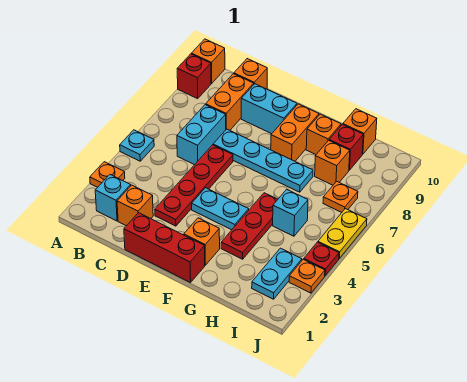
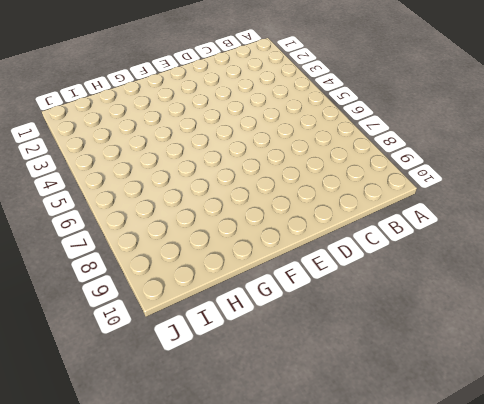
none -> orange plate A3 level 1
none -> cyan plate A5 level 1
none -> red brick A9 level 1

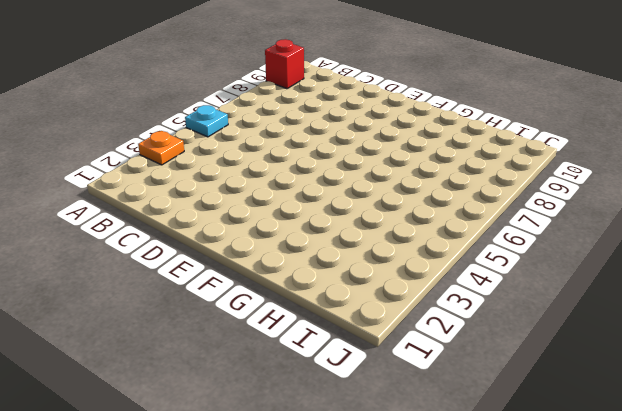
none -> orange brick A10 level 1
none -> cyan brick B2 level 1
none -> orange brick C2 level 1

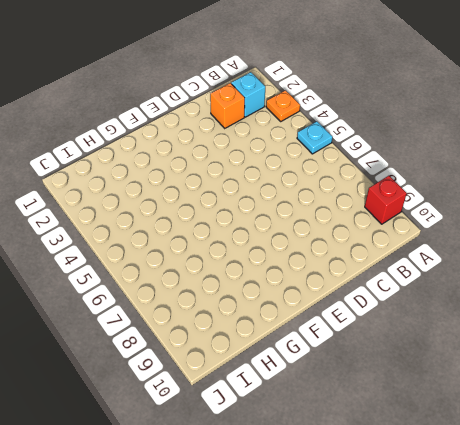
none -> orange brick A10 level 1
none -> cyan brick C6:C7 level 1
none -> orange brick C8:C9 level 1

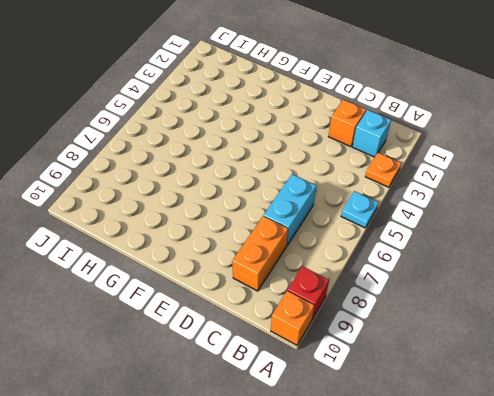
none -> orange brick C10 level 1
none -> red brick D1:F1 level 1
none -> red plate D3:D6 level 1

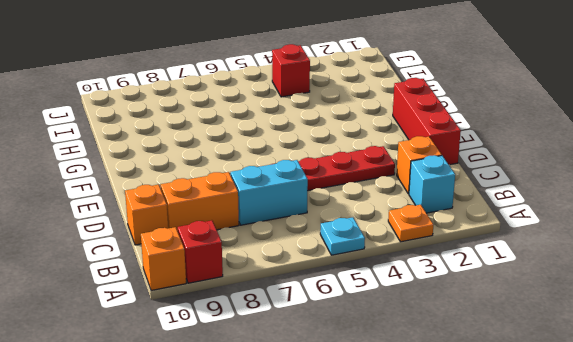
red brick I4 level 1 -> red brick H9 level 1
none -> cyan plate D7:G7 level 1
none -> cyan brick D9:E9 level 1
none -> cyan plate E4:F4 level 1

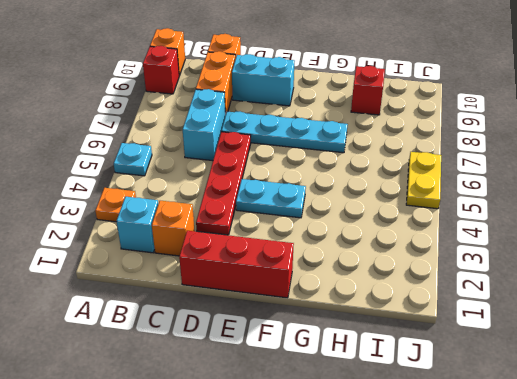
none -> orange brick F2 level 1
none -> orange brick F8:F9 level 1
none -> red plate G3:G5 level 1

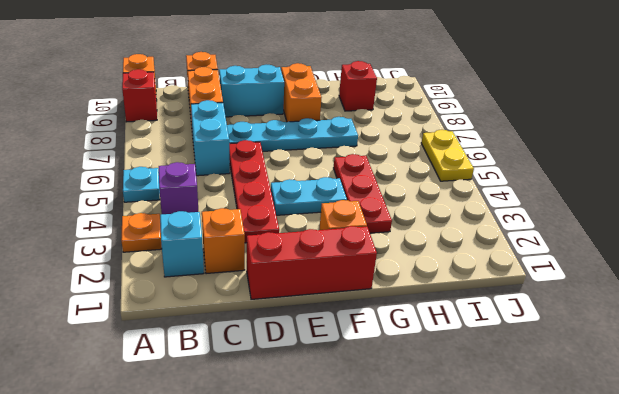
purple brick B4 level 1 -> none
none -> orange brick G9 level 1
none -> cyan brick H5 level 1
none -> orange brick H8 level 1

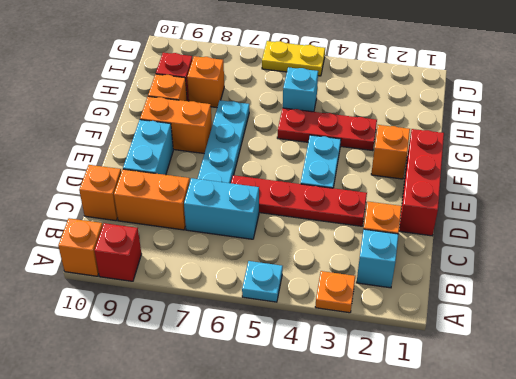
none -> orange brick H10 level 1
none -> cyan plate I2:I3 level 1
none -> orange plate I7 level 1

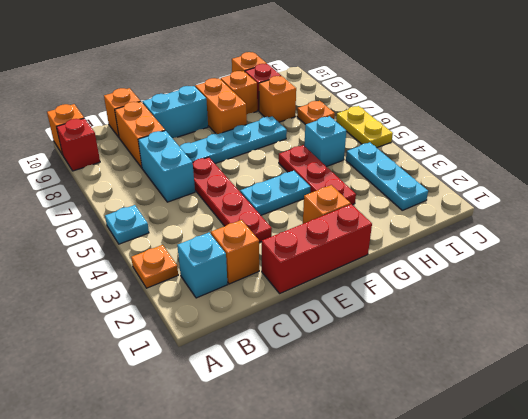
cyan plate I2:I4 level 1 -> cyan plate I2:I3 level 1
none -> orange plate J3 level 1
none -> red plate J4 level 1

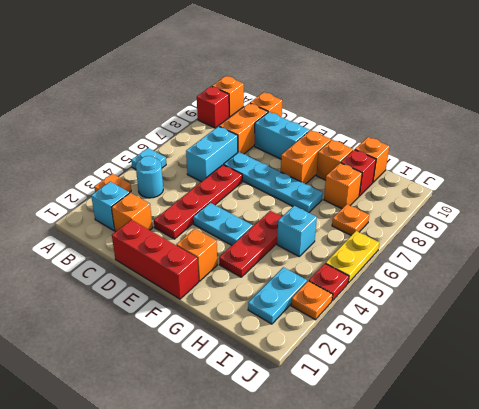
cyan round brick B4 level 1 -> none

